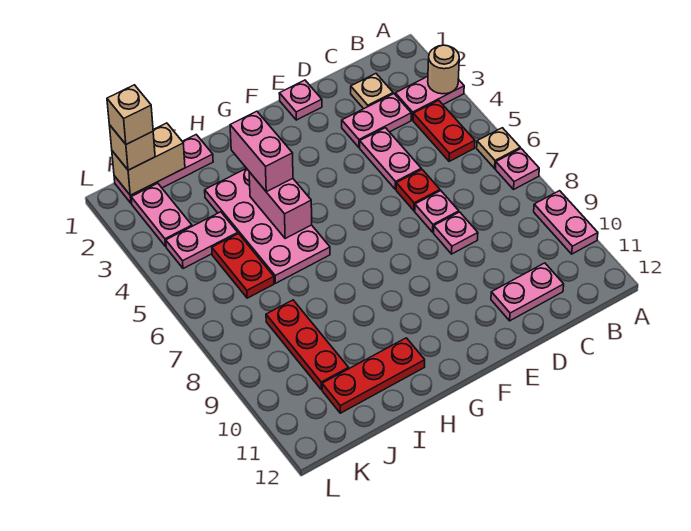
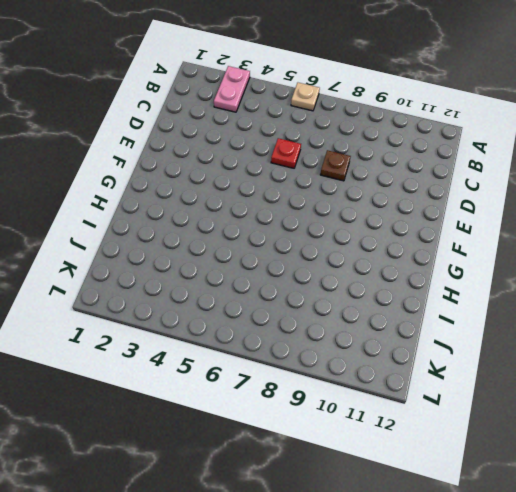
brown plate D8 level 1 -> pink plate D8 level 1
none -> pink plate A7 level 1
none -> pink plate A9:A10 level 1
none -> red plate B4:B5 level 1

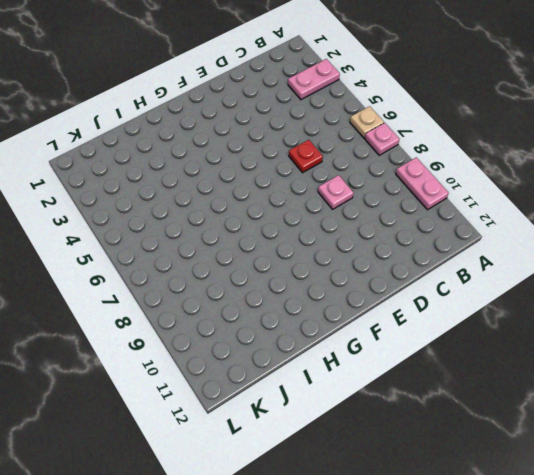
none -> red plate B4:B5 level 1
none -> tan plate C2 level 1
none -> pink plate C3:D3 level 1

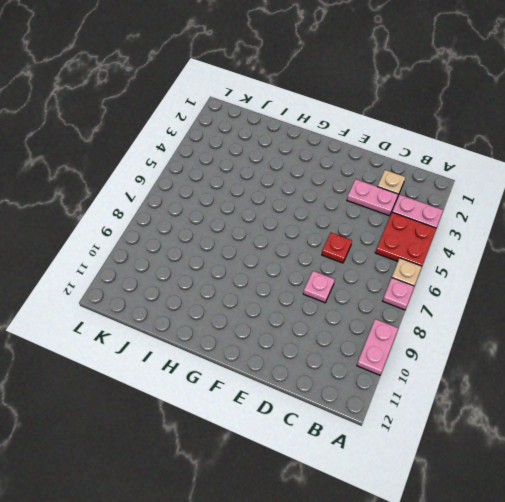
red plate A4:B5 level 1 -> red plate B4:B5 level 1
none -> pink plate C11:D11 level 1
none -> pink plate D4:D5 level 1
none -> pink plate D7 level 1

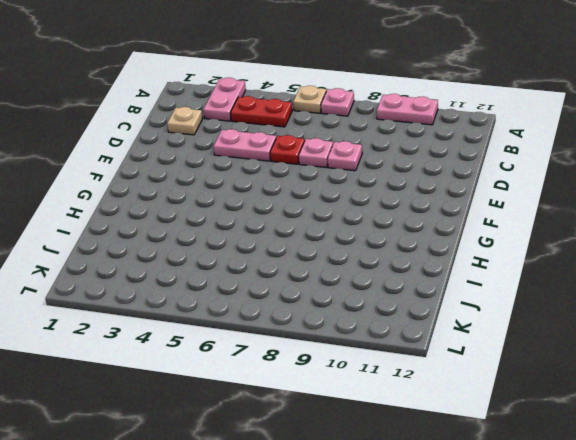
none -> pink plate C3:D3 level 1
none -> pink plate C11:D11 level 1
none -> pink plate E1 level 1

